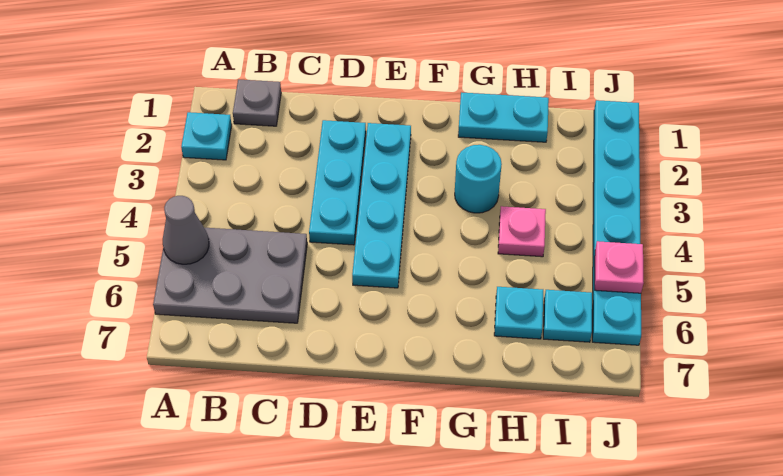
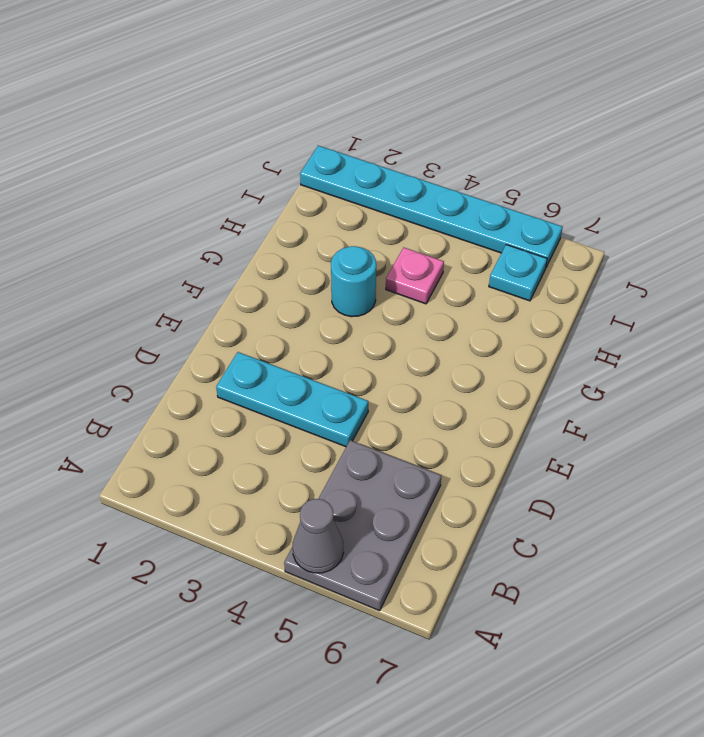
none -> cyan plate A2 level 1
none -> grey plate B1 level 1
none -> cyan plate E2:E5 level 1

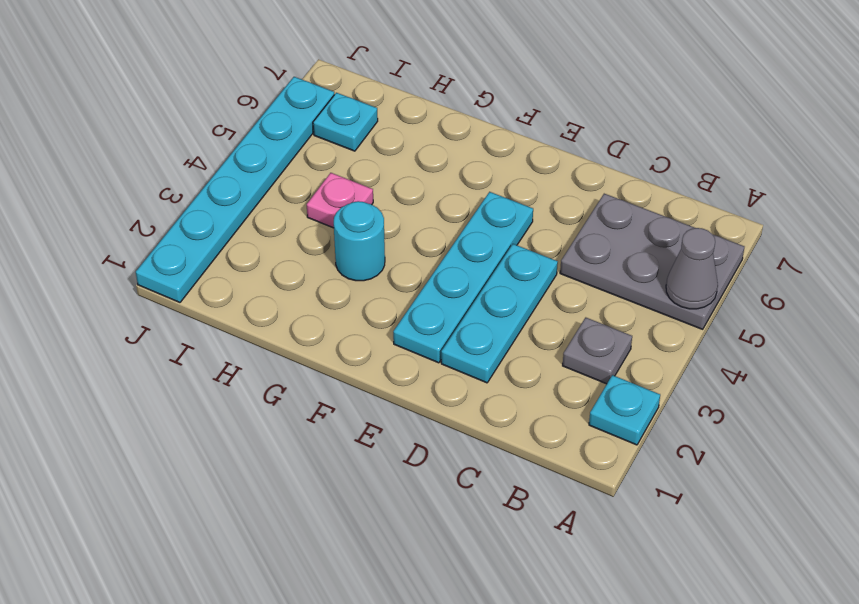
grey plate B3 level 1 -> grey plate B1 level 1
none -> cyan plate G1:H1 level 1
none -> cyan plate H6 level 1
none -> pink plate J5 level 2

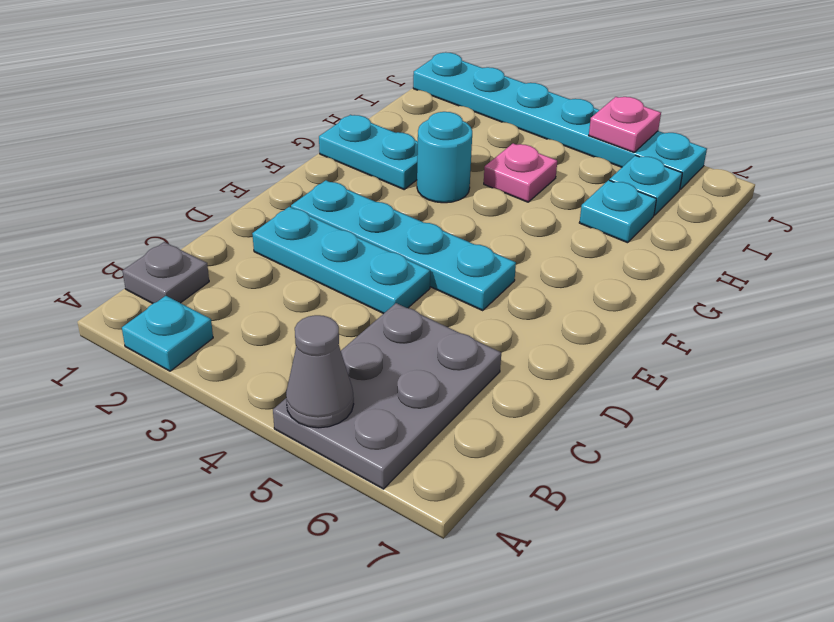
cyan plate G1:G2 level 1 -> cyan plate G1:H1 level 1

